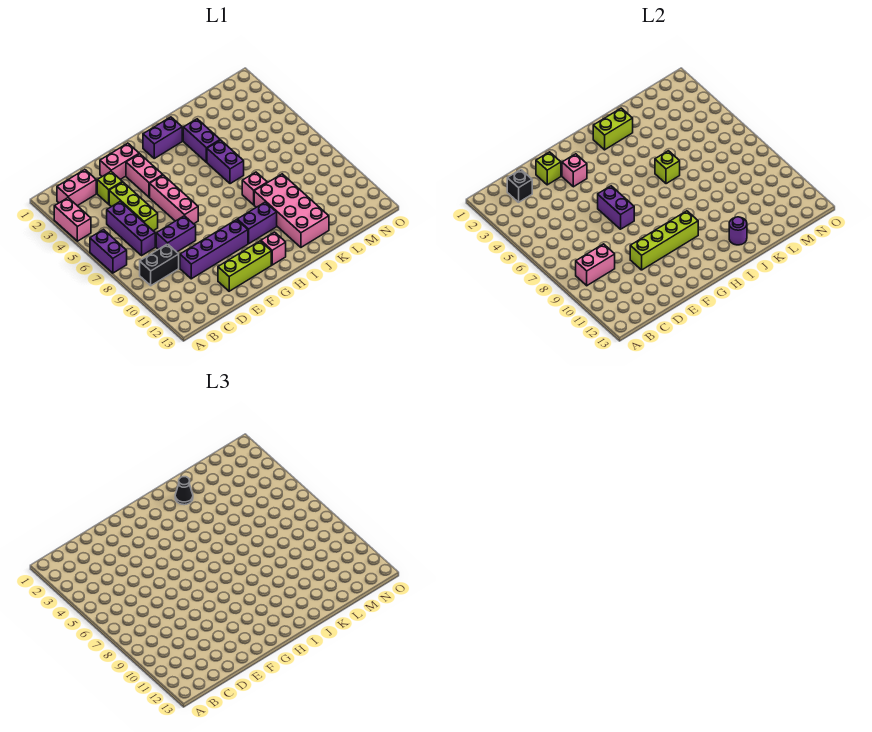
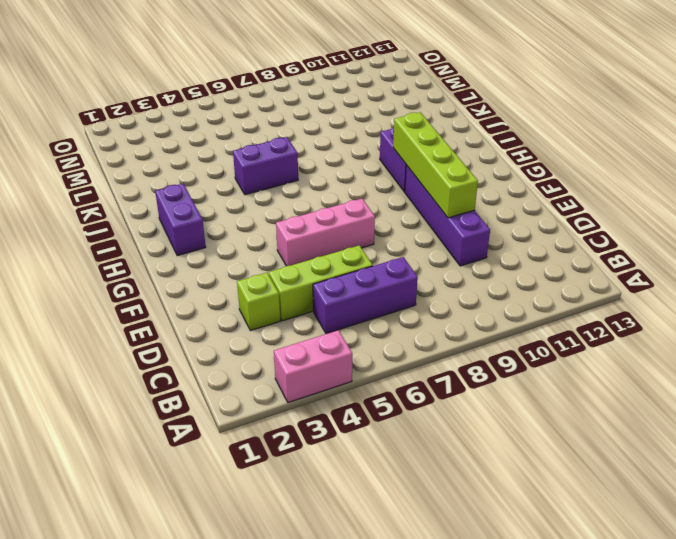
none -> purple brick A6:A7 level 1
none -> pink brick B2:C2 level 1
none -> black brick B9:C9 level 1
none -> purple brick D8:E8 level 1

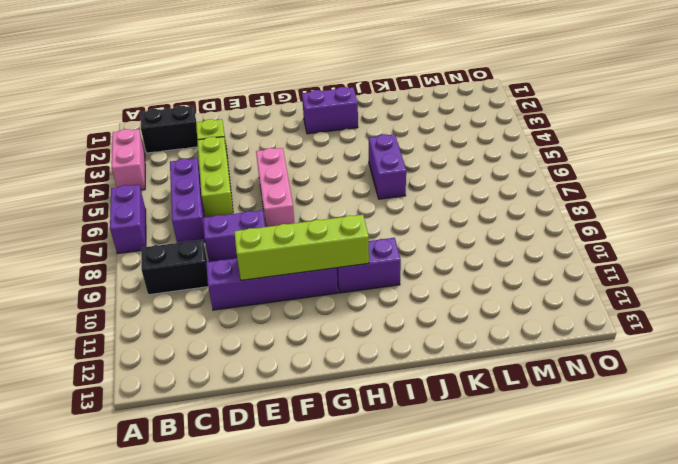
black brick B2:C2 level 1 -> pink brick B2:C2 level 1
none -> pink brick E2:F2 level 1
none -> lime brick E12:G12 level 1
none -> pink brick F3:F4 level 1
none -> pink brick H12 level 1

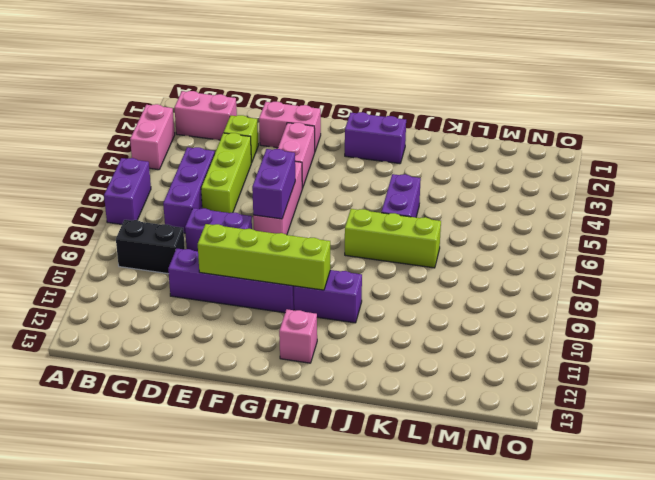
lime brick I7:K7 level 1 -> lime brick E12:G12 level 1
none -> purple brick J3:J4 level 1
none -> pink brick J8 level 1
none -> pink brick J9:K12 level 1
none -> pink brick B9:C9 level 2

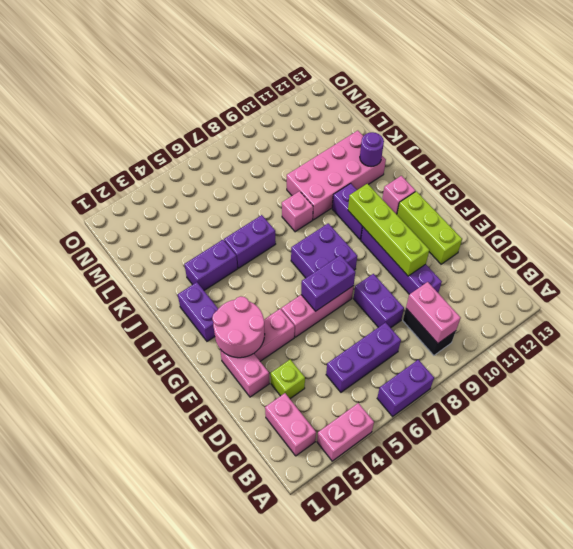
pink round brick F2:G3 level 2 -> pink brick F3 level 2
purple brick G7:H8 level 1 -> none
none -> lime brick D4:D6 level 1
none -> black brick C2 level 2
none -> lime brick E2 level 2
none -> lime brick I2:J2 level 2

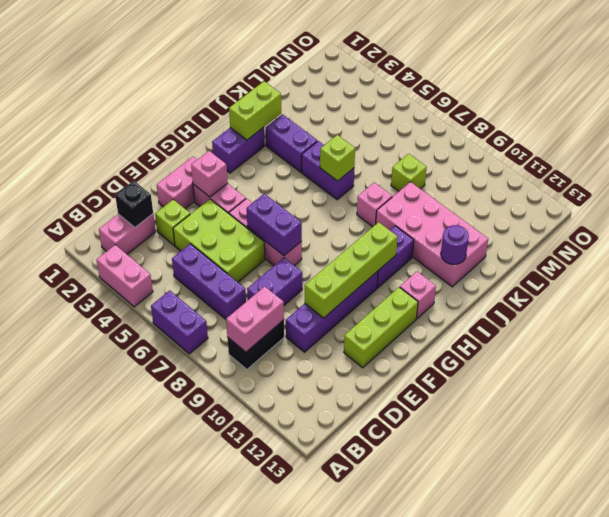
lime brick D4:E6 level 1 -> lime brick D4:D6 level 1
lime brick L8 level 1 -> lime brick E2 level 2
none -> black cone J2 level 3

